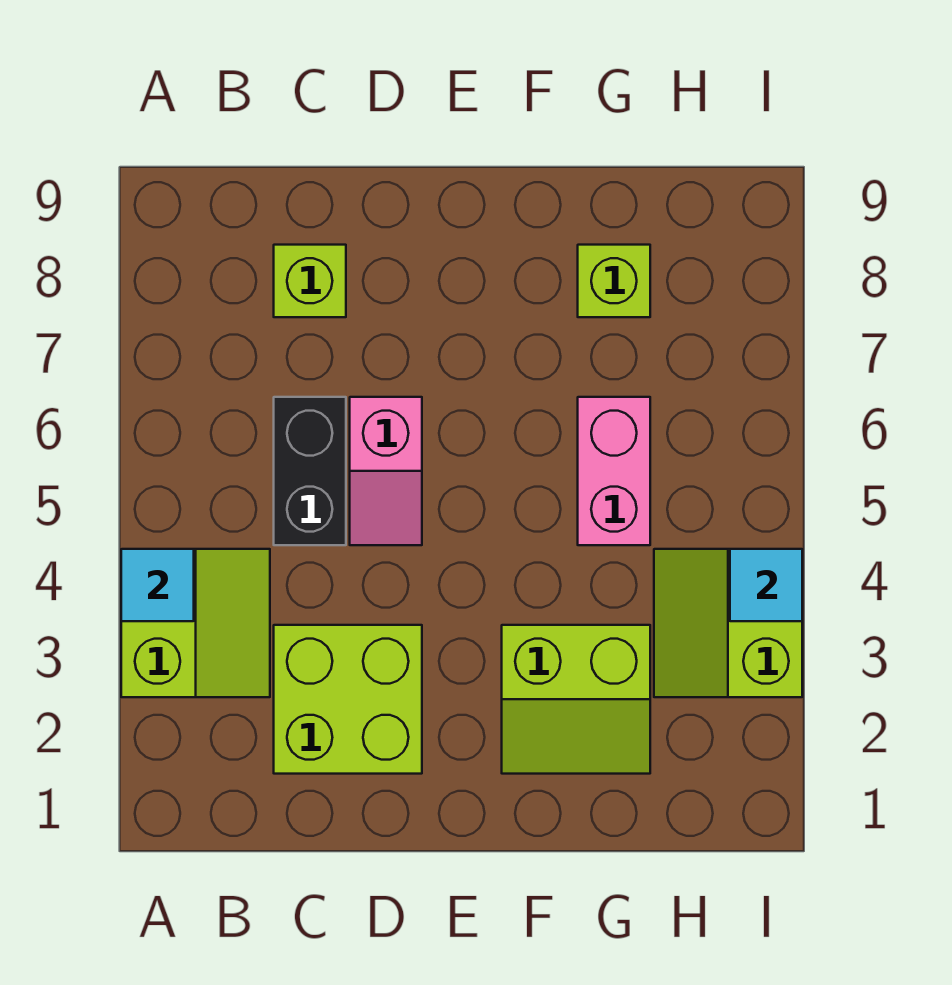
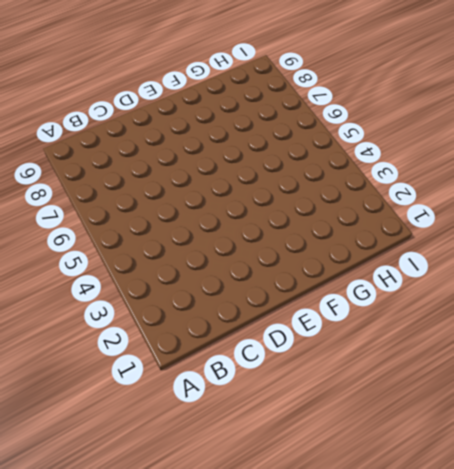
none -> lime slope A3:B4 level 1 top A
none -> lime brick C2:D3 level 1

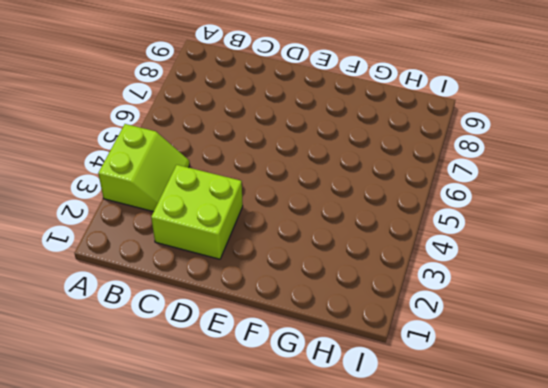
none -> black brick C5:C6 level 1
none -> lime brick C8 level 1

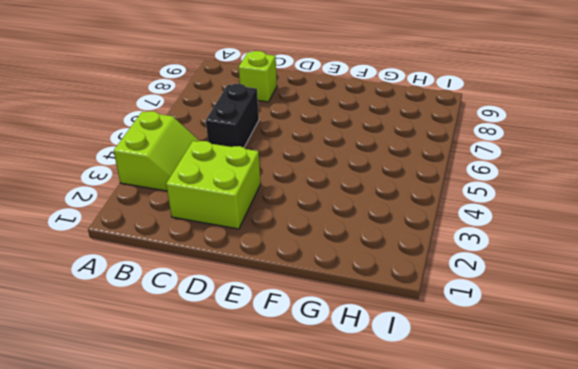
none -> pink slope D5:D6 level 1 top 6
none -> lime slope F2:G3 level 1 top 3

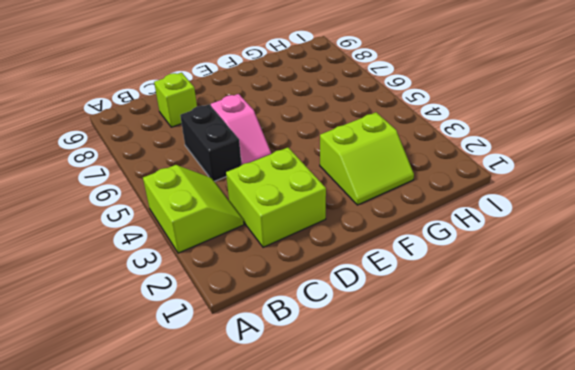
none -> pink brick G5:G6 level 1
none -> lime brick G8 level 1

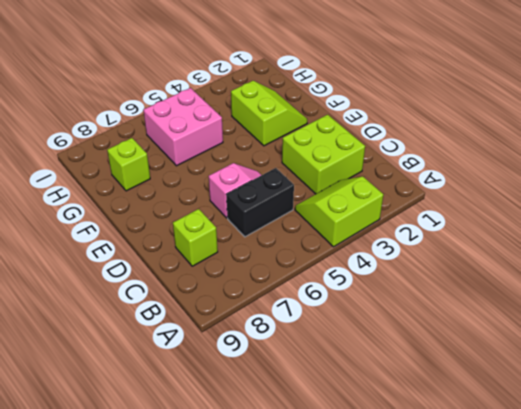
pink brick G5:H6 level 1 -> pink brick G5:G6 level 1
none -> lime slope H3:I4 level 1 top I
none -> cyan tile A4 level 2

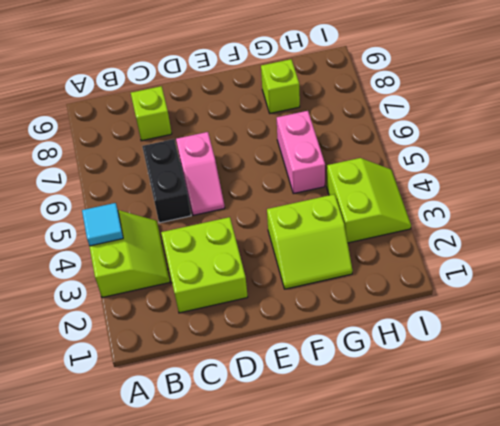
lime slope H3:I4 level 1 top H -> lime slope H3:I4 level 1 top I
none -> cyan tile I4 level 2

